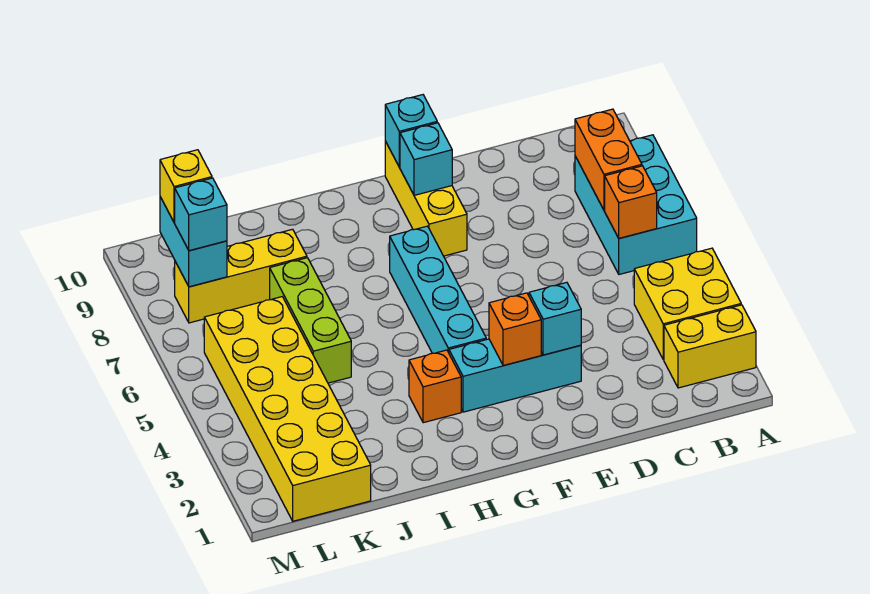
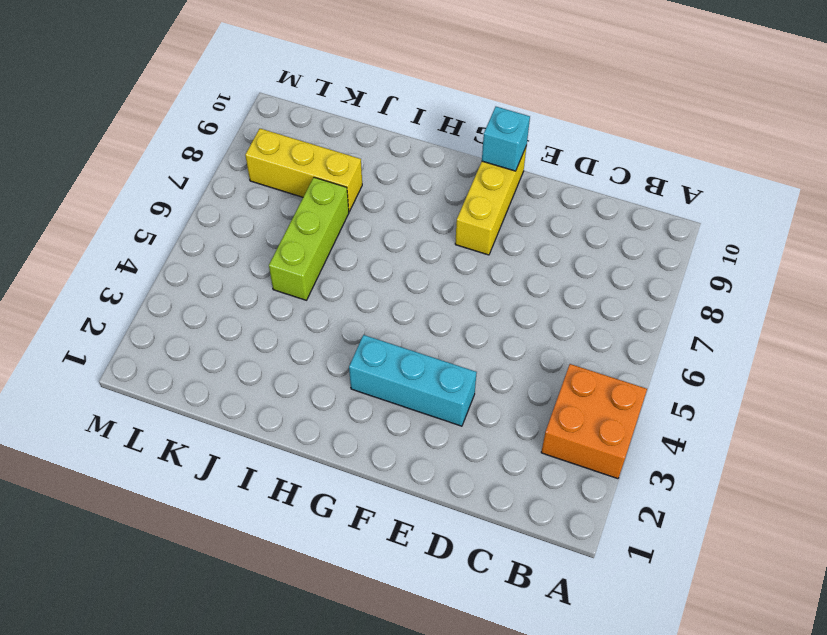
orange brick A3:B4 level 1 -> yellow brick A3:B4 level 1
none -> yellow brick A2:B2 level 1
none -> cyan brick A6:B8 level 1
none -> cyan brick G4:G7 level 1

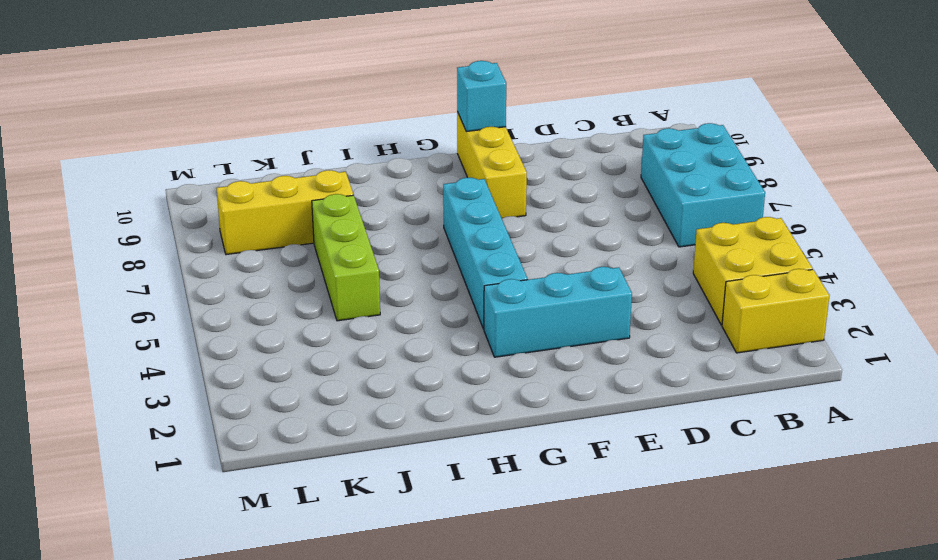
none -> orange brick H3 level 1
none -> yellow brick K1:L6 level 1
none -> orange brick B6 level 2

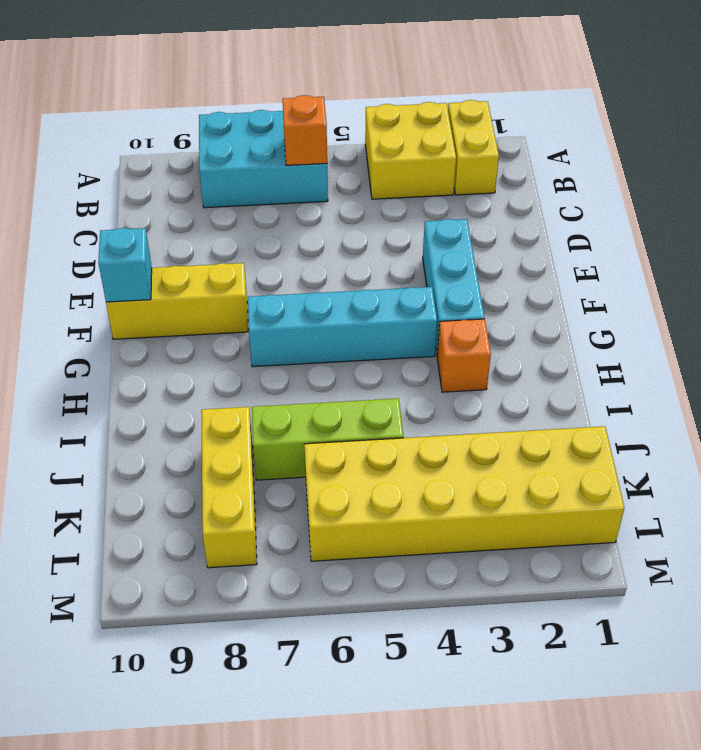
none -> orange brick B7:B8 level 2
none -> cyan brick E3 level 2
none -> orange brick F3 level 2

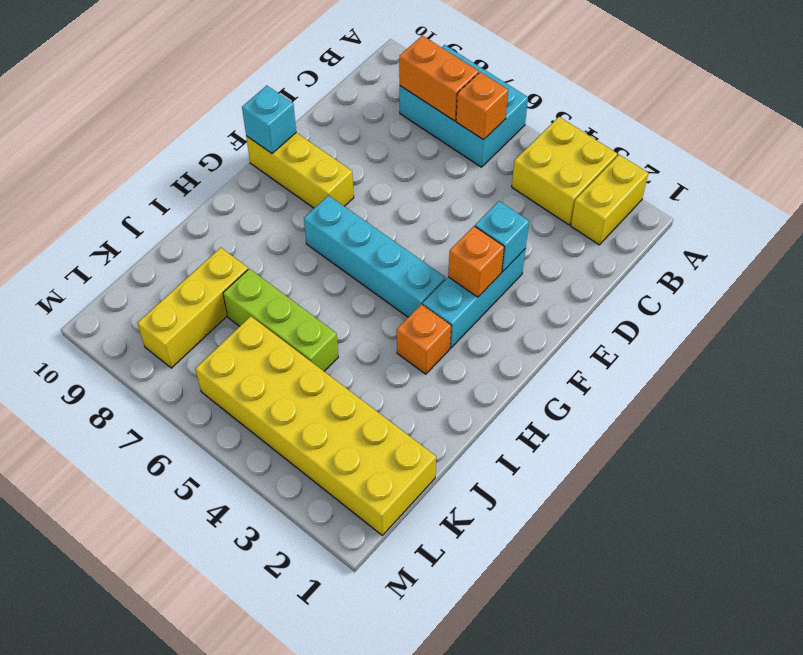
none -> cyan brick F9 level 2
none -> cyan brick L8:L9 level 2
none -> cyan brick L8 level 3

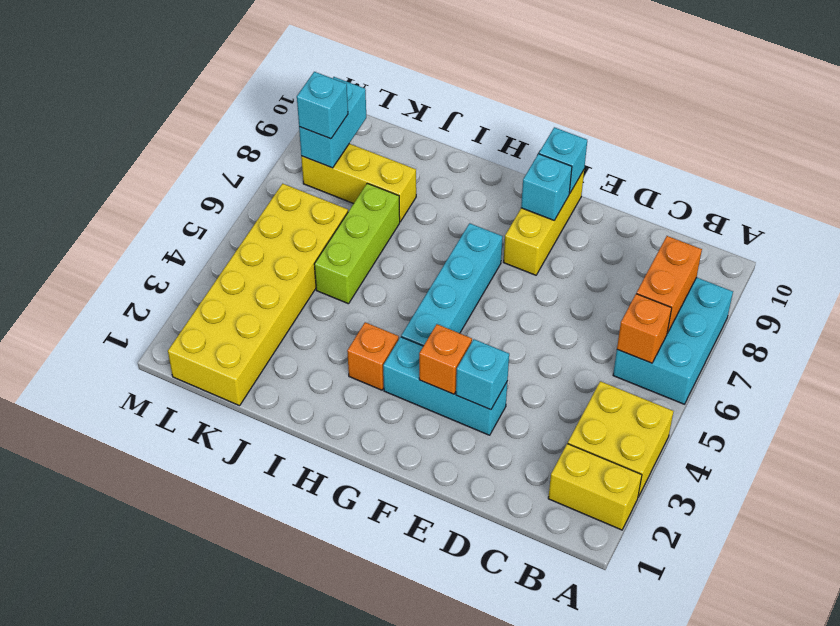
none -> yellow brick L9 level 3

